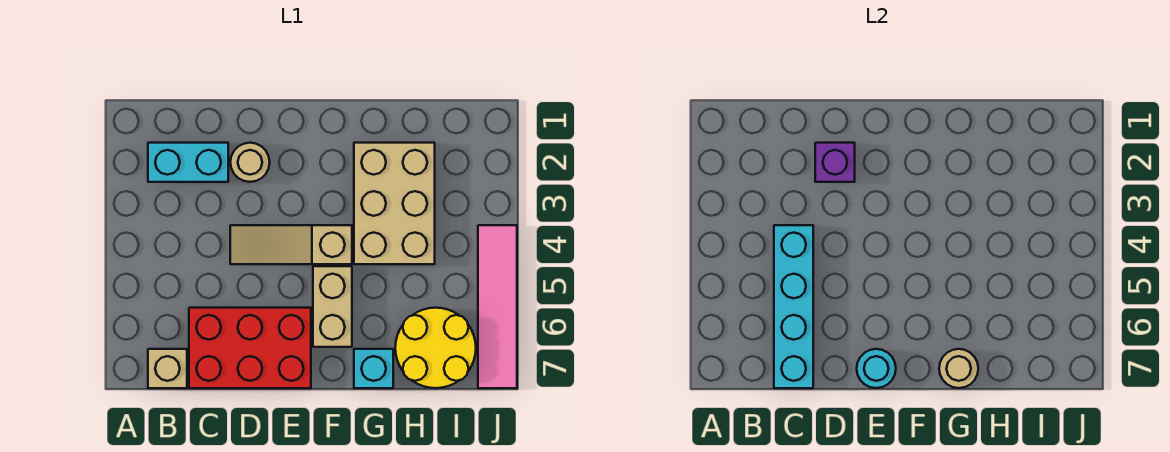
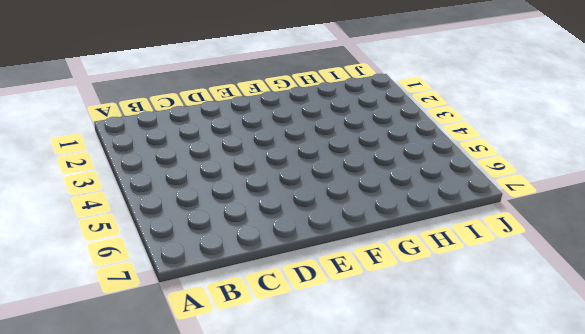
none -> cyan brick B2:C2 level 1
none -> tan brick B7 level 1
none -> red brick C6:E7 level 1

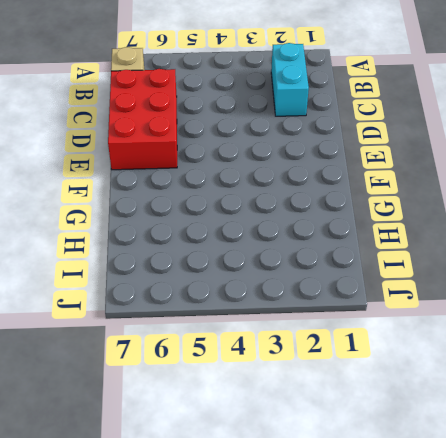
none -> tan round brick D2 level 1
none -> tan slope D4:F4 level 1 top F
none -> tan brick F5:F6 level 1

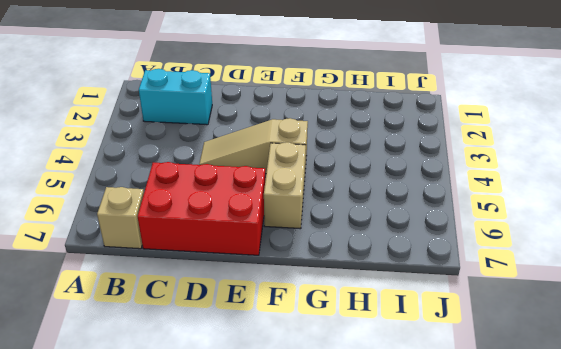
none -> tan round brick D2 level 1
none -> tan brick G2:H4 level 1
none -> cyan brick G7 level 1

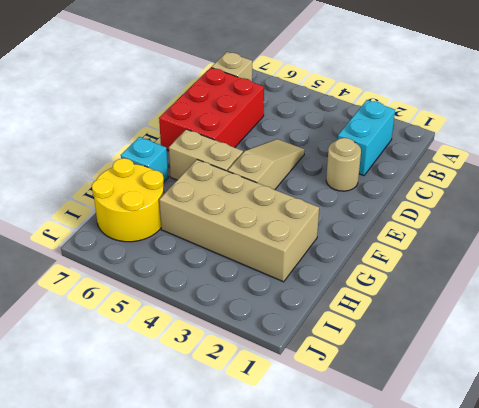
tan brick G2:H5 level 1 -> tan brick G2:H4 level 1
none -> pink tile J4:J7 level 1
none -> cyan brick C4:C7 level 2
none -> purple brick D2 level 2

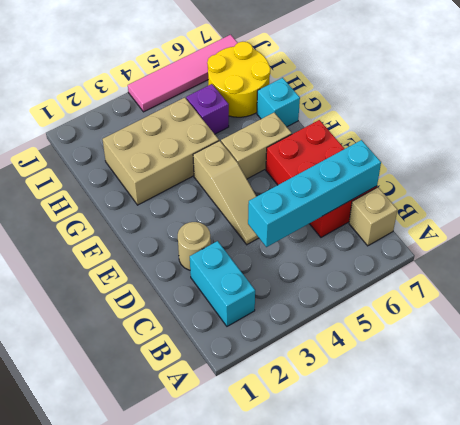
purple brick H5 level 1 -> purple brick D2 level 2
none -> cyan round brick E7 level 2
none -> tan round brick G7 level 2

